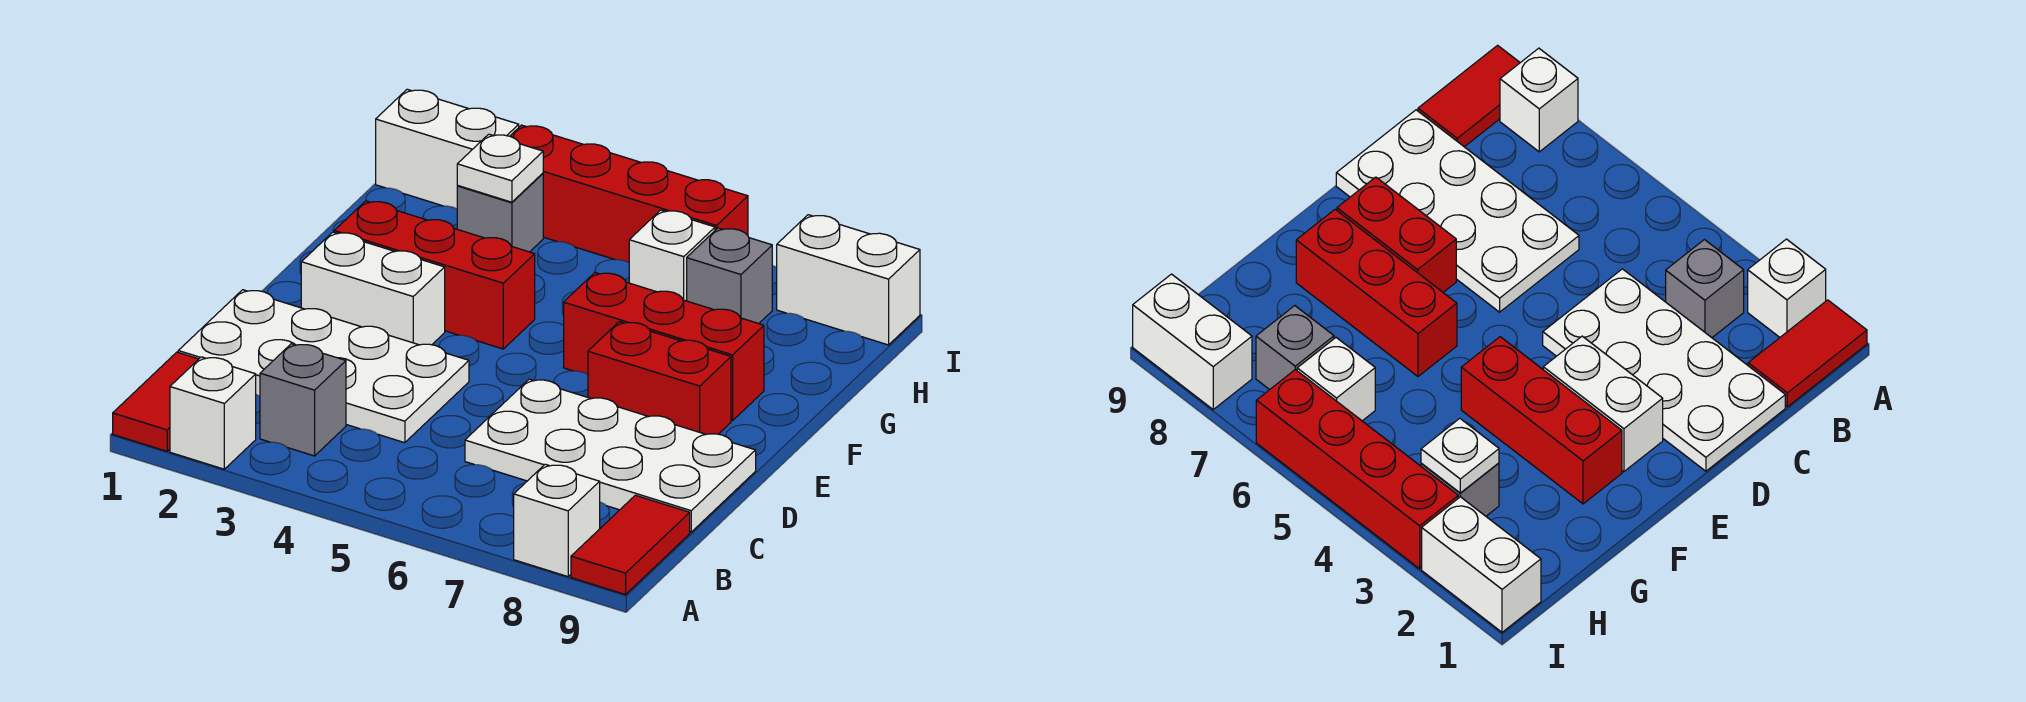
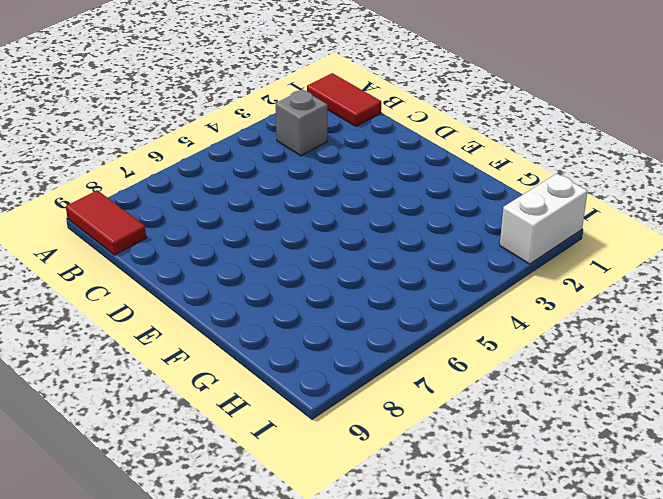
none -> white brick A2 level 1
none -> white brick A8 level 1
none -> white plate C1:D4 level 1

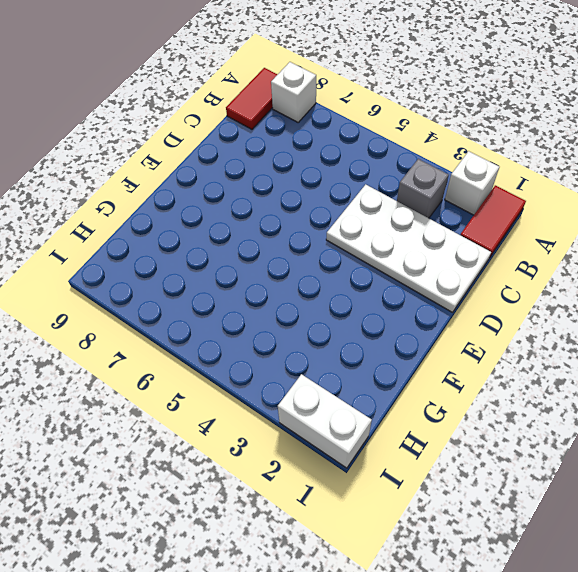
none -> white plate C6:D9 level 1
none -> white brick E2:E3 level 1
none -> red brick E7:E8 level 1

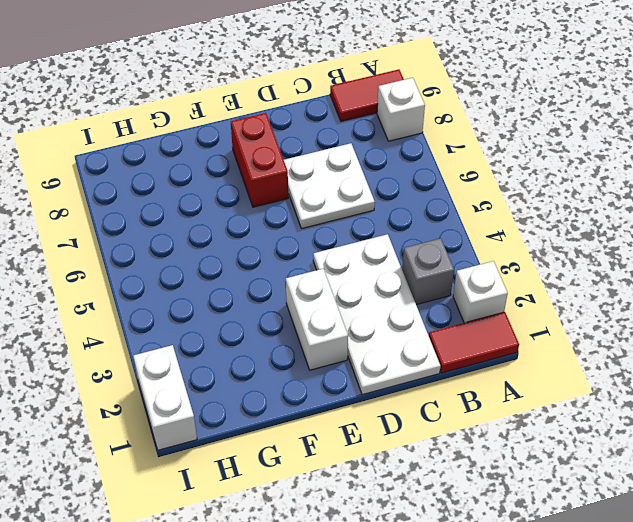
white plate C6:D7 level 1 -> white plate C6:D9 level 1
none -> red brick F2:F4 level 1
none -> red brick F6:F8 level 1
none -> grey brick H3 level 1

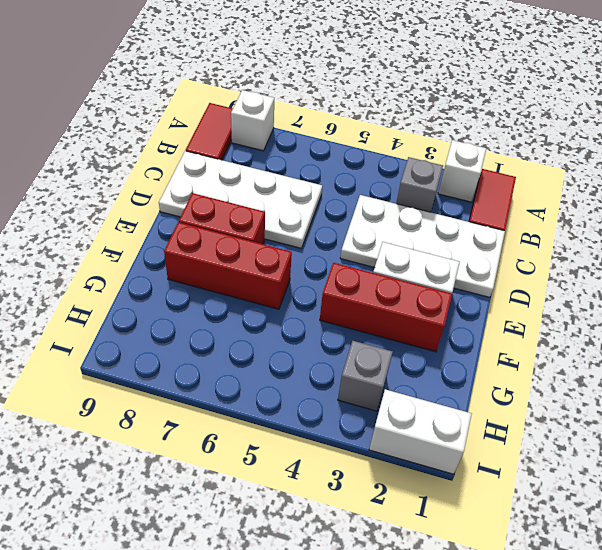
none -> white brick H6 level 1
none -> grey brick H7 level 1
none -> red brick I3:I6 level 1

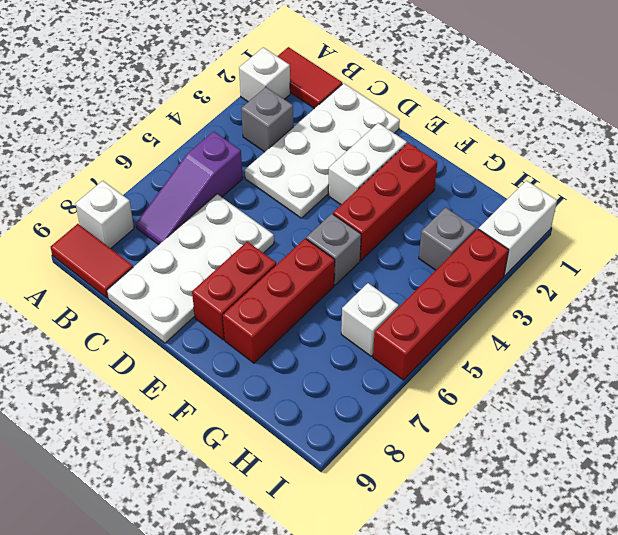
purple slope B5:B7 level 1 top 5 -> none
grey brick F5 level 1 -> grey brick H7 level 1
none -> white brick I8:I9 level 1
none -> white plate H3 level 2

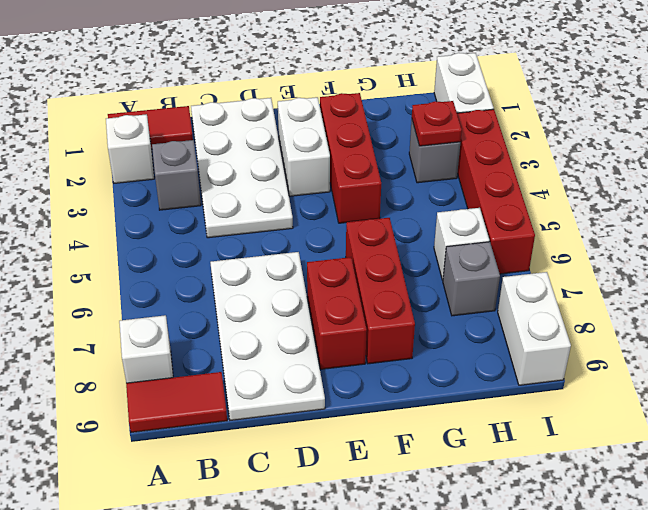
red plate H3 level 2 -> white plate H3 level 2

